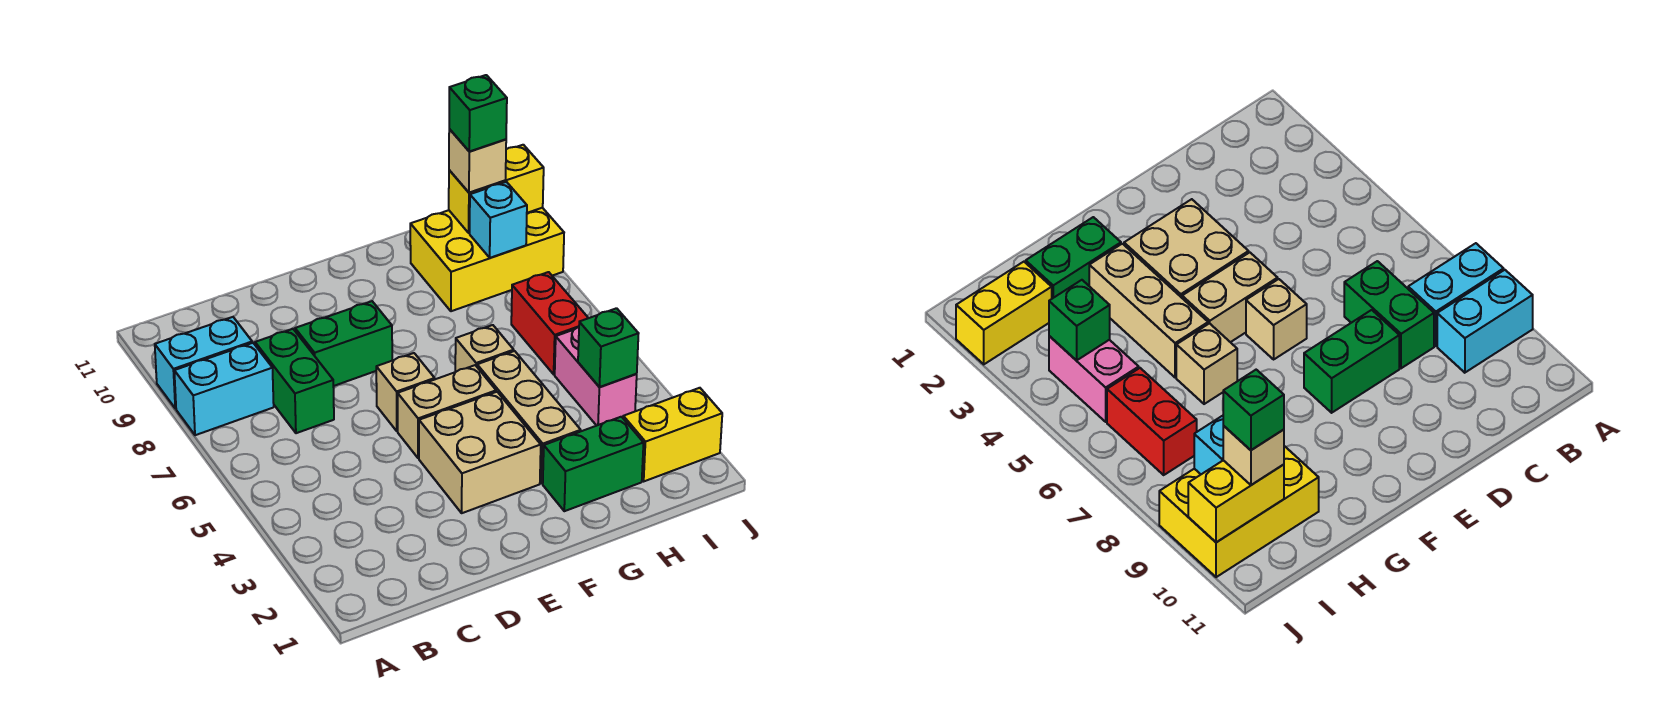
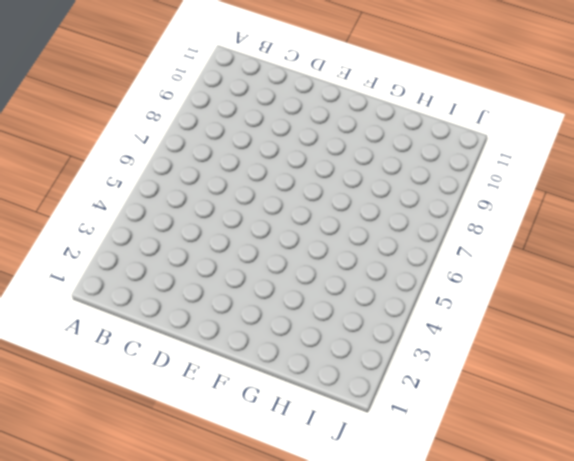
none -> cyan brick A8:B8 level 1
none -> cyan brick A9:B9 level 1
none -> green brick C7:C8 level 1

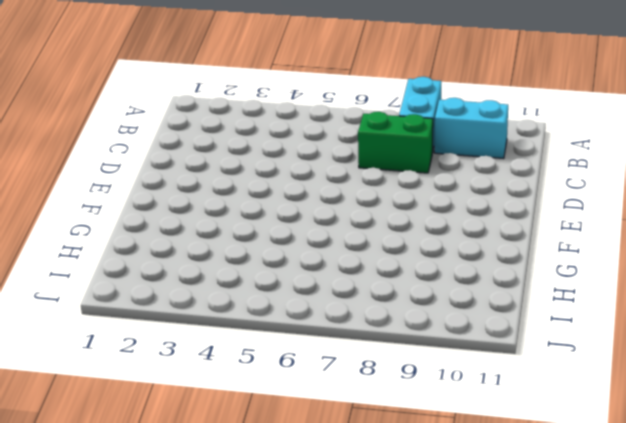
cyan brick B9:B10 level 1 -> cyan brick A9:B9 level 1
none -> green brick D8:E8 level 1
none -> tan brick E3:F4 level 1
none -> tan brick E5:F5 level 1

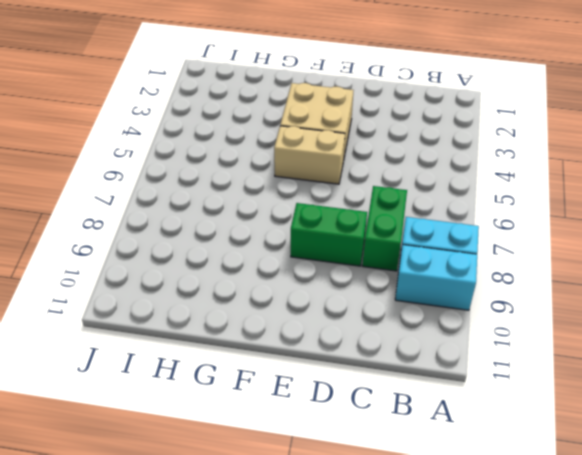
none -> tan brick E6 level 1
none -> green brick G2:H2 level 1
none -> tan brick G3:G5 level 1

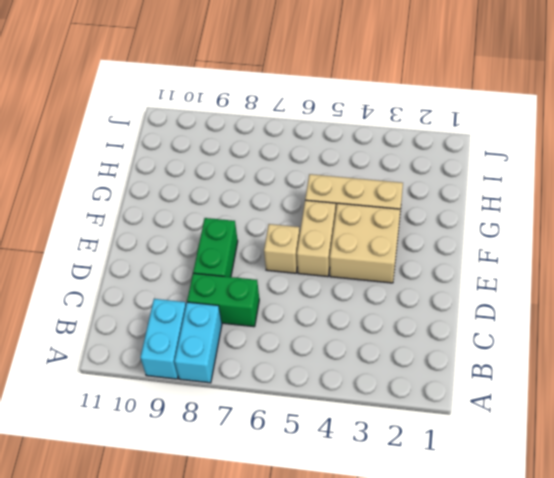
none -> green brick G2:H2 level 1
none -> tan brick G6 level 1
none -> yellow brick H9:J10 level 1

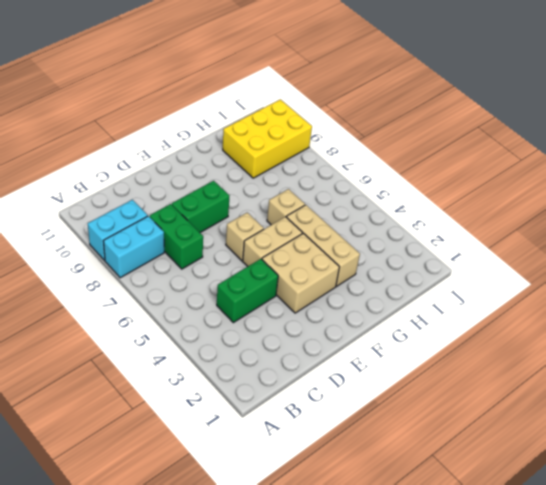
green brick C4:D4 level 1 -> green brick G2:H2 level 1
none -> yellow brick I2:J2 level 1
none -> pink brick I4:I5 level 1
none -> red brick I6:I7 level 1

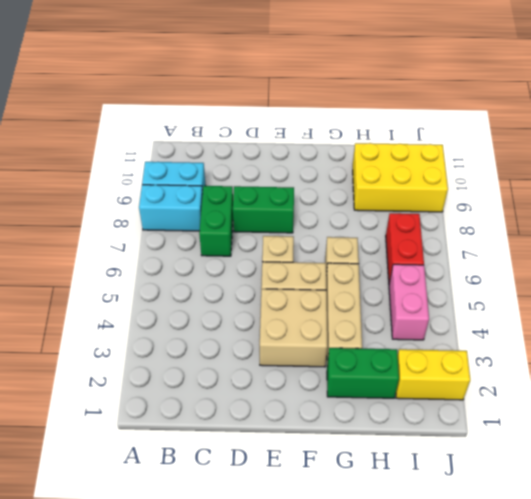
none -> green brick I4 level 2
none -> cyan brick I9 level 2
none -> yellow brick I10:J10 level 2

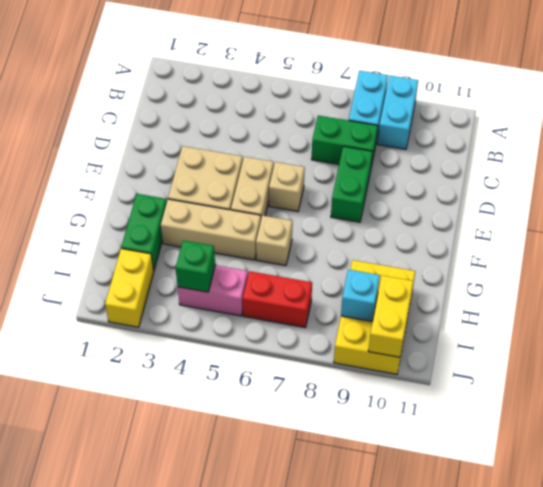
none -> tan brick I10 level 3
none -> green brick I10 level 4

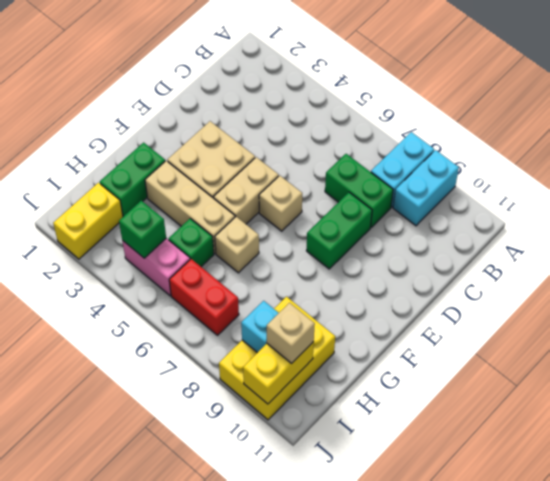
green brick H5 level 1 -> green brick I10 level 4

